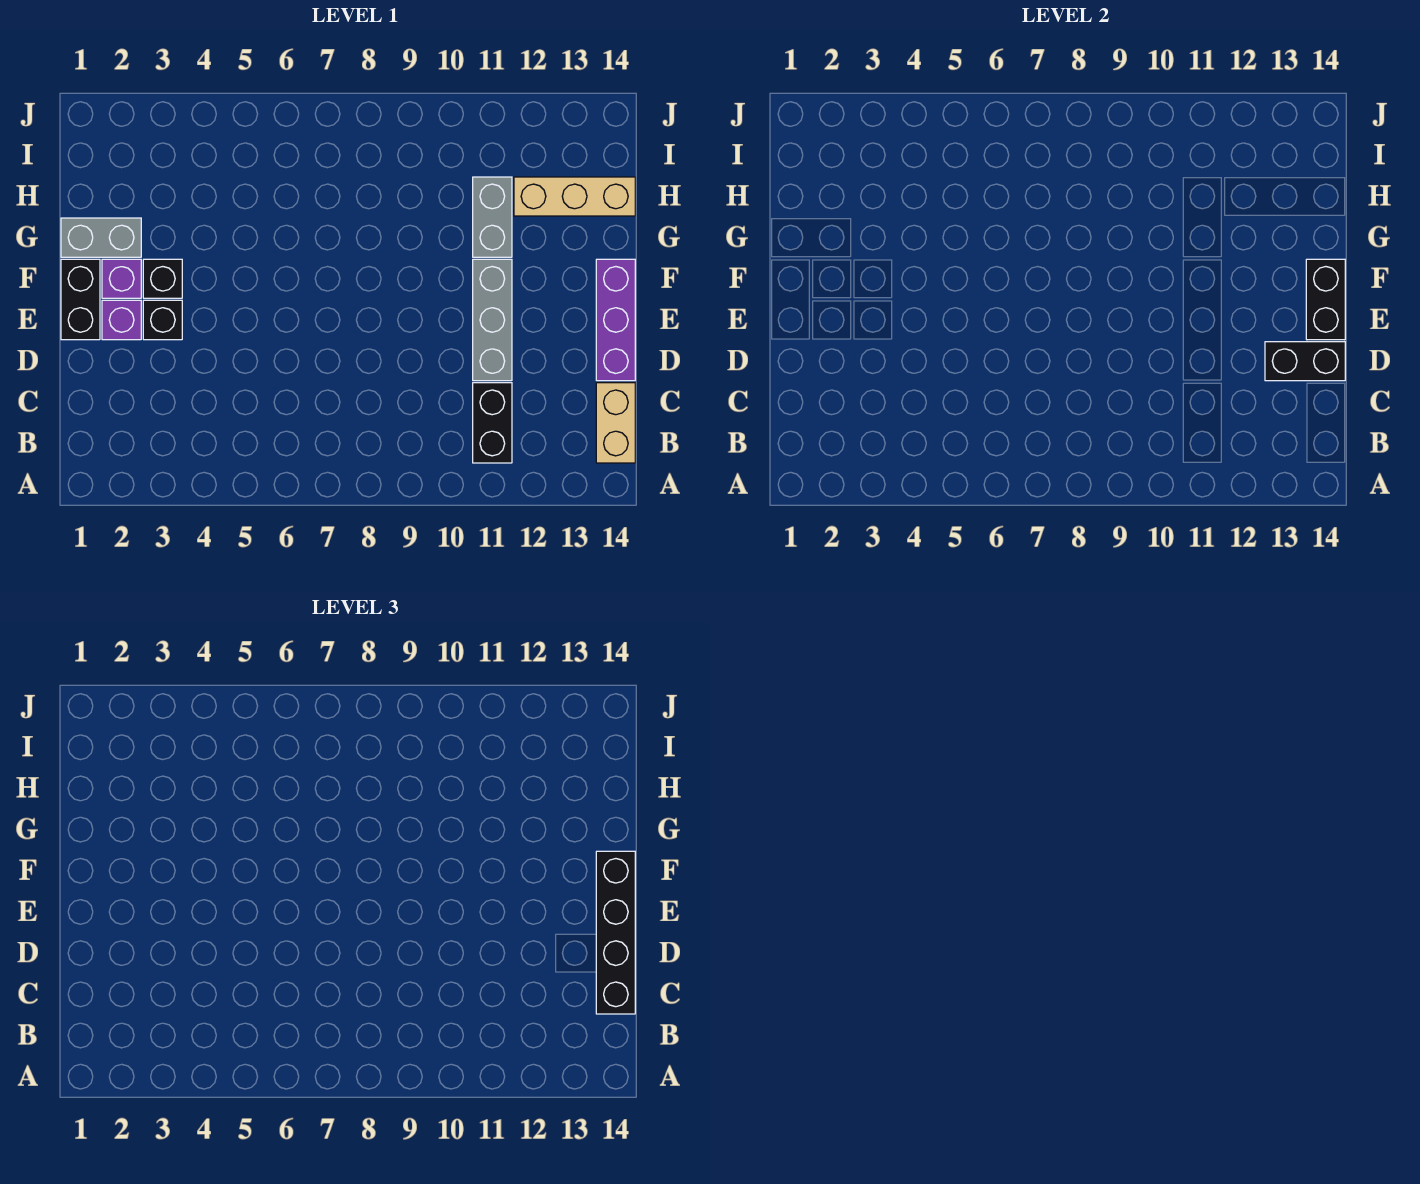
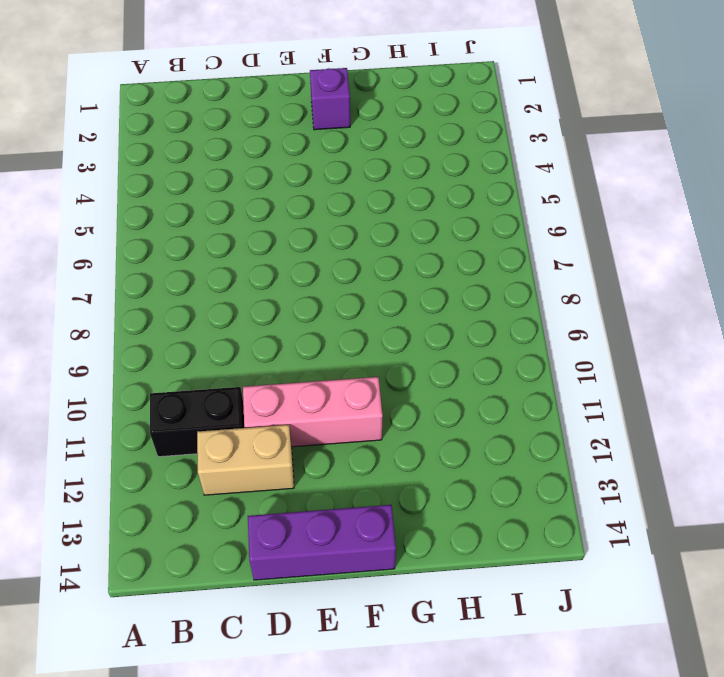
tan brick C12:D12 level 1 -> tan brick B14:C14 level 1
pink brick D11:F11 level 1 -> grey brick D11:F11 level 1
none -> black brick E1:F1 level 1
none -> purple brick E2 level 1
none -> black brick E3 level 1

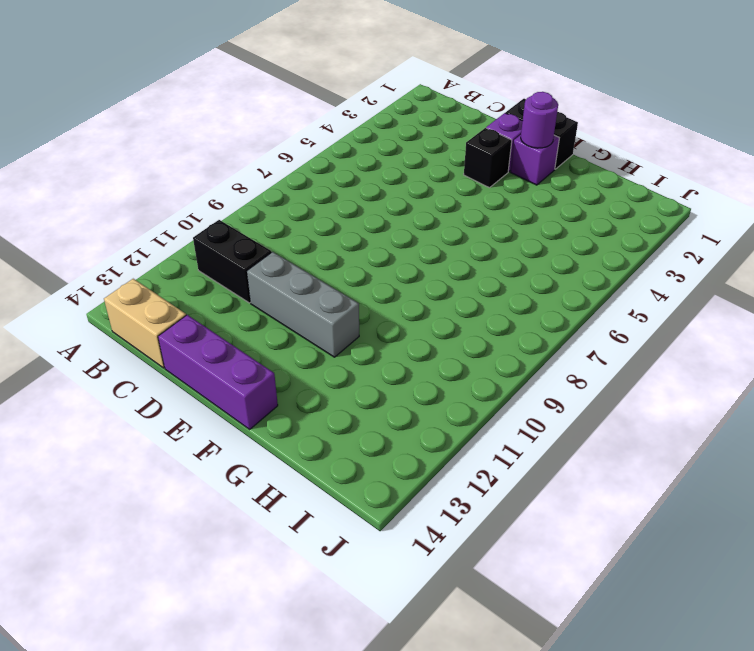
purple round brick F2 level 2 -> none
none -> black brick F3 level 1
none -> grey brick G1:G2 level 1
none -> grey brick G11:H11 level 1

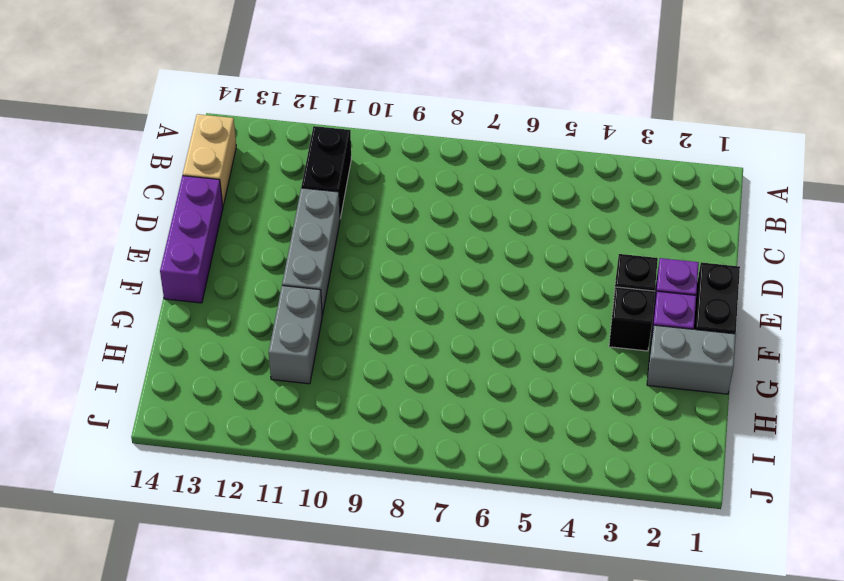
none -> tan brick H12:H14 level 1
none -> black brick D13:D14 level 2
none -> black brick E14:F14 level 2

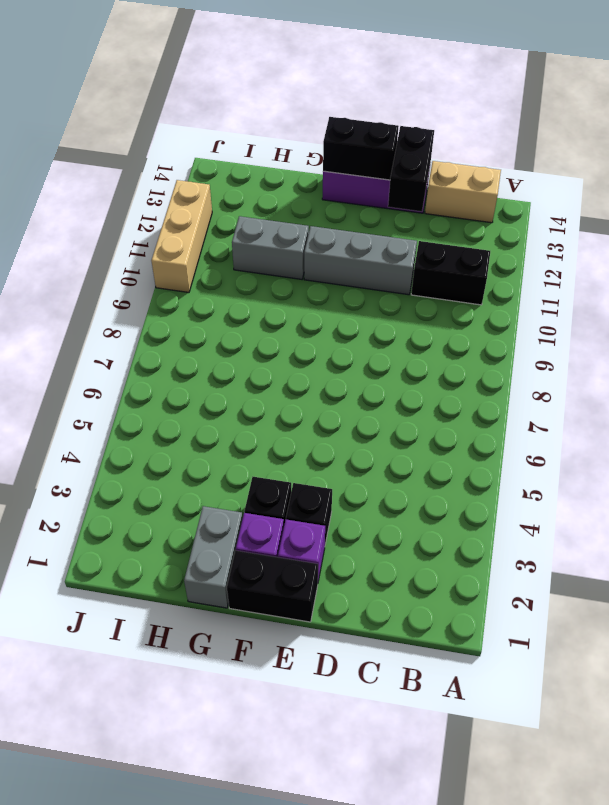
tan brick J10:J12 level 1 -> tan brick H12:H14 level 1
none -> black brick C14:F14 level 3

